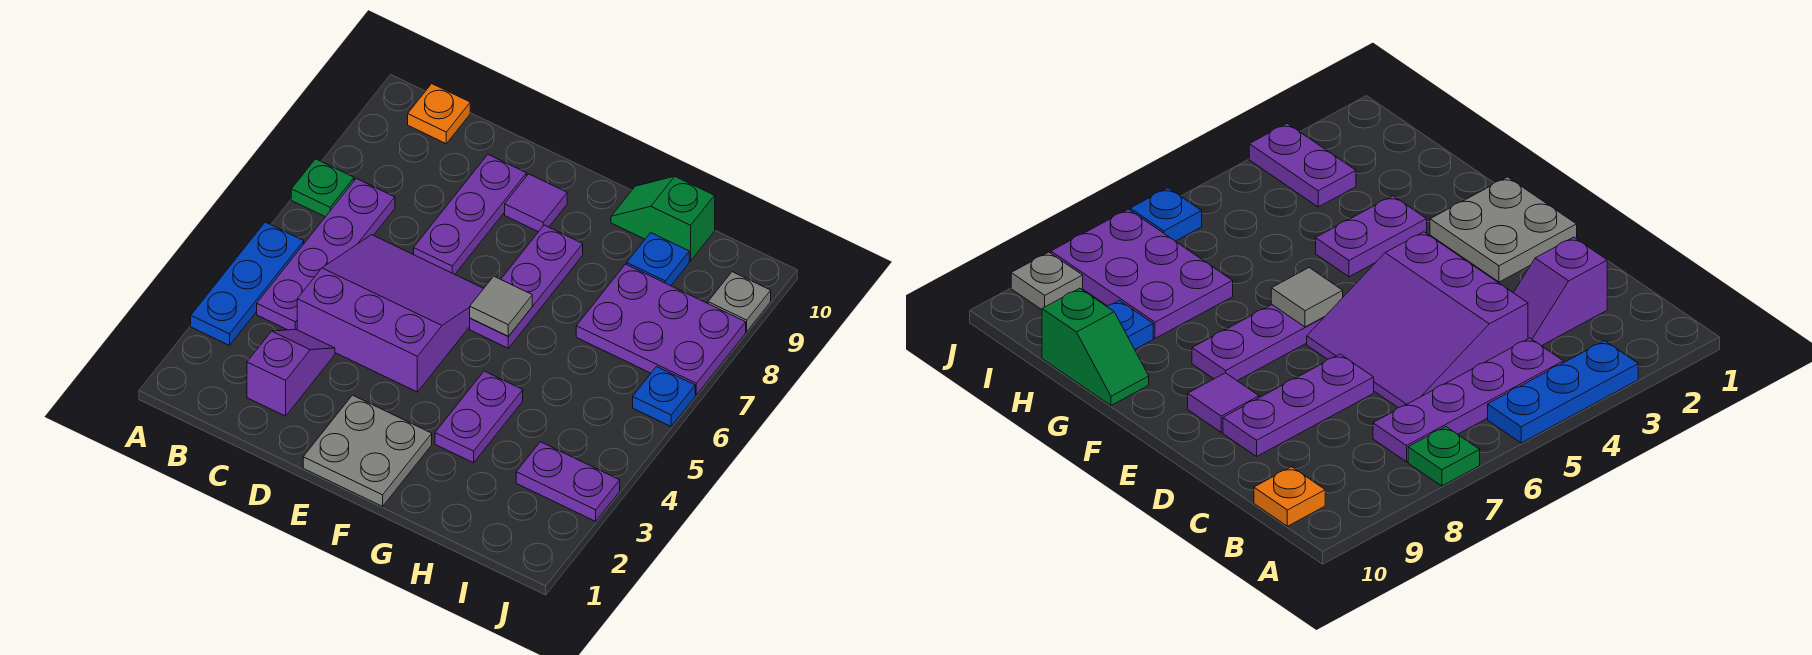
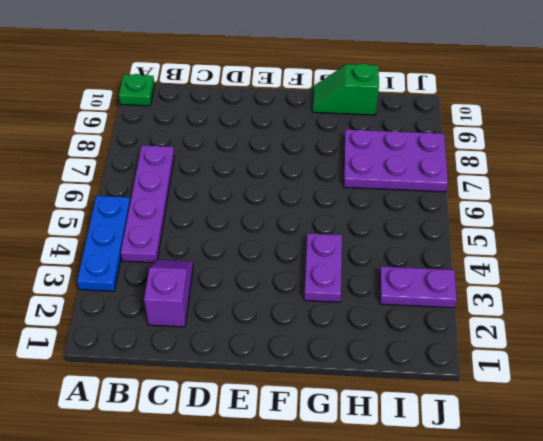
green plate A10 level 1 -> green plate A7 level 1
none -> orange plate B10 level 1
none -> purple slope C4:E6 level 1 top 4
none -> purple plate D7:D9 level 1

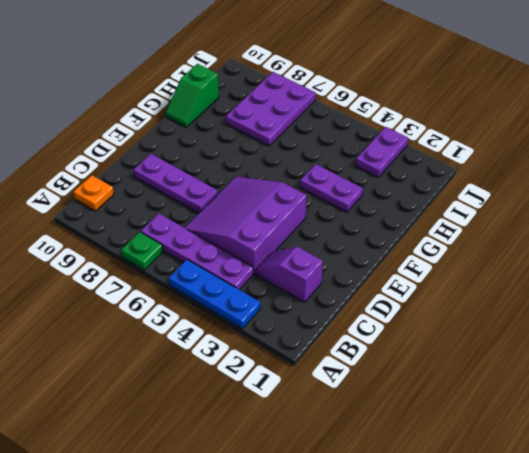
none -> grey plate E1:F2 level 1
none -> purple tile E9 level 1
none -> purple plate F6:F8 level 1

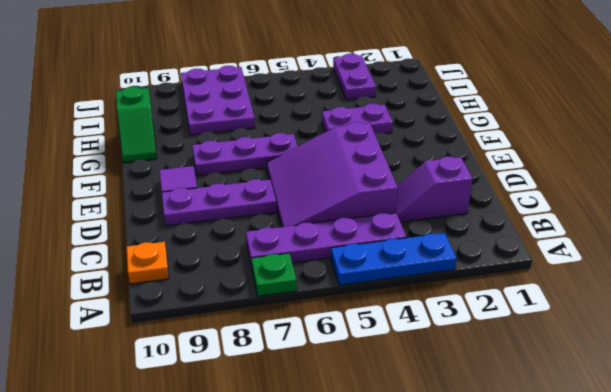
none -> grey plate E1:F2 level 1
none -> blue plate H9 level 1
none -> blue plate J6 level 1

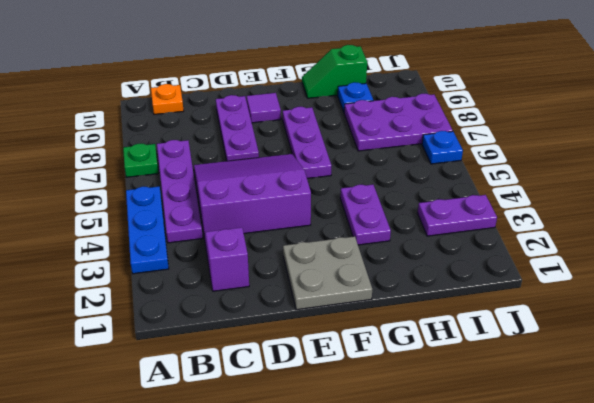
none -> grey plate J9 level 1
none -> grey tile F6 level 2

